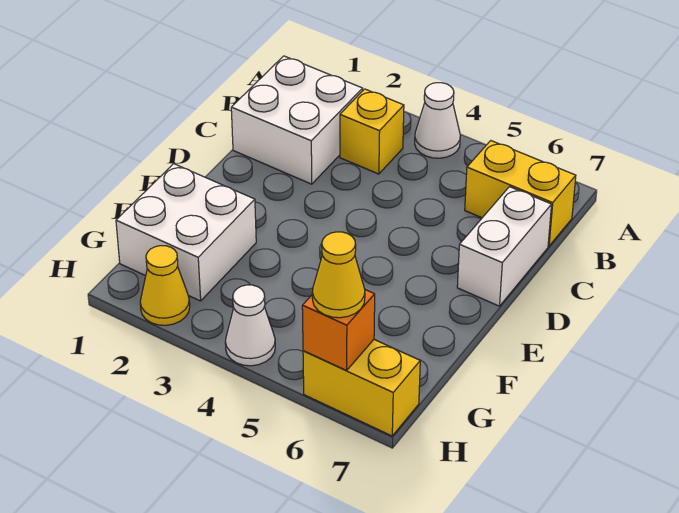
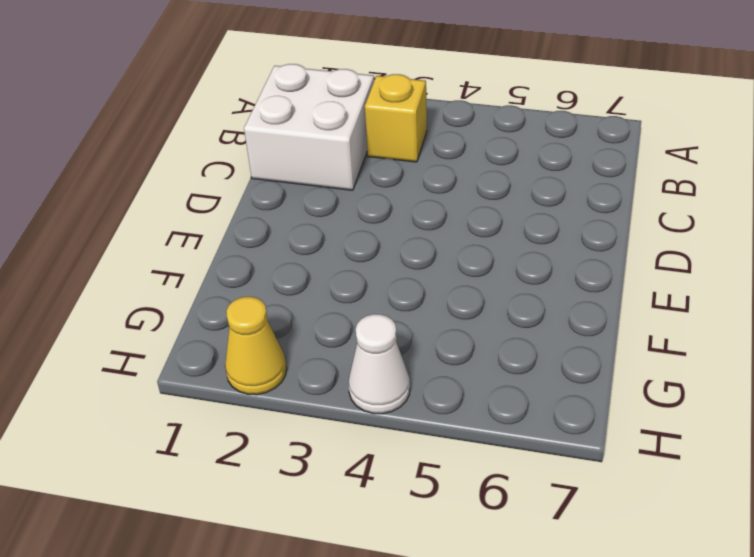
none -> white cone A4 level 1
none -> yellow brick B6:B7 level 1

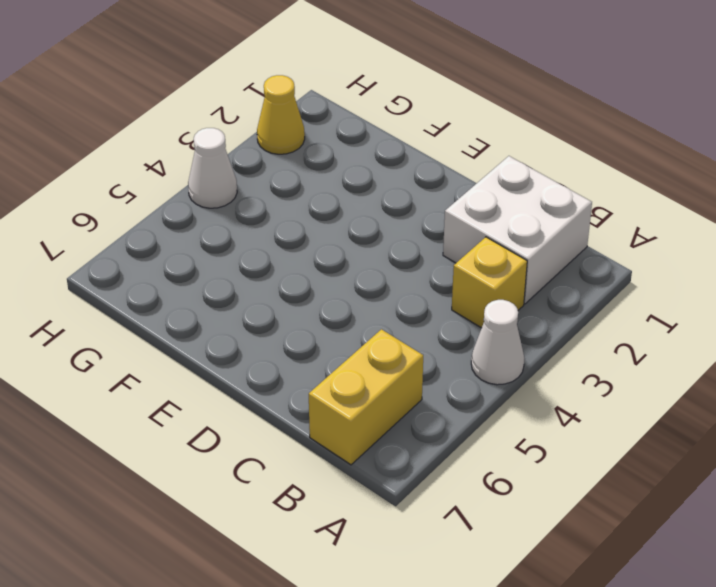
none -> white brick C7:D7 level 1
none -> white brick F1:G2 level 1

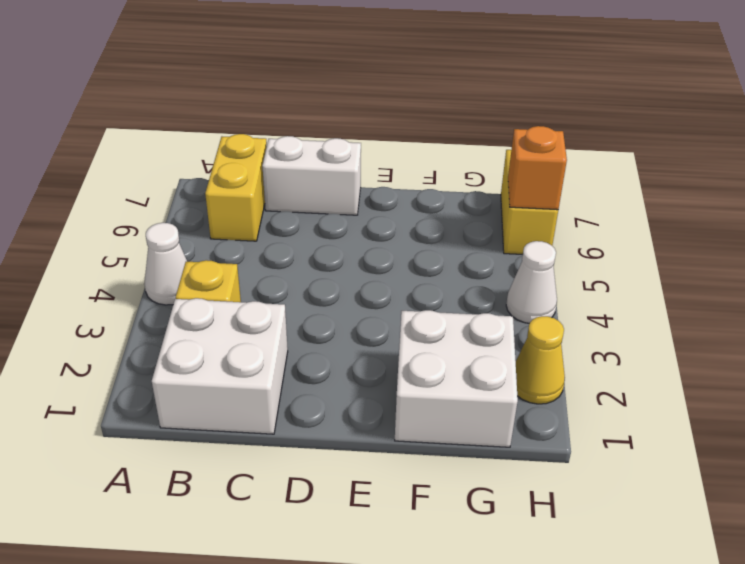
none -> yellow cone H6 level 3

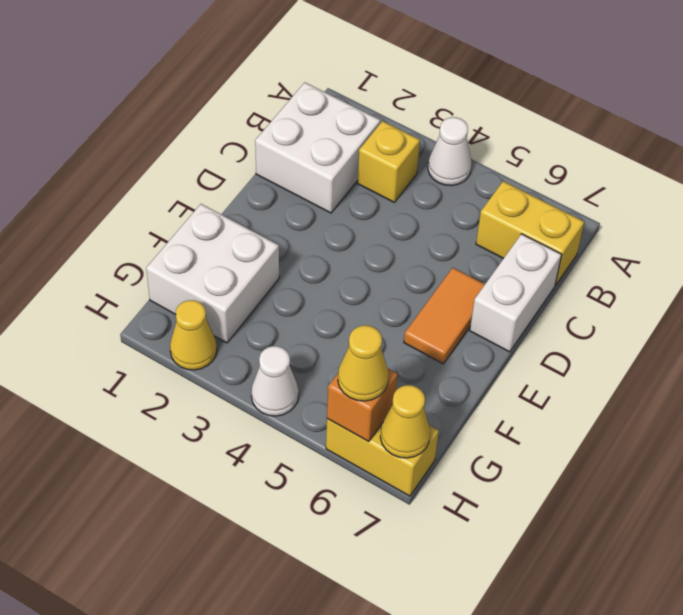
orange tile D6:E6 level 1 -> none
yellow cone H7 level 2 -> none

